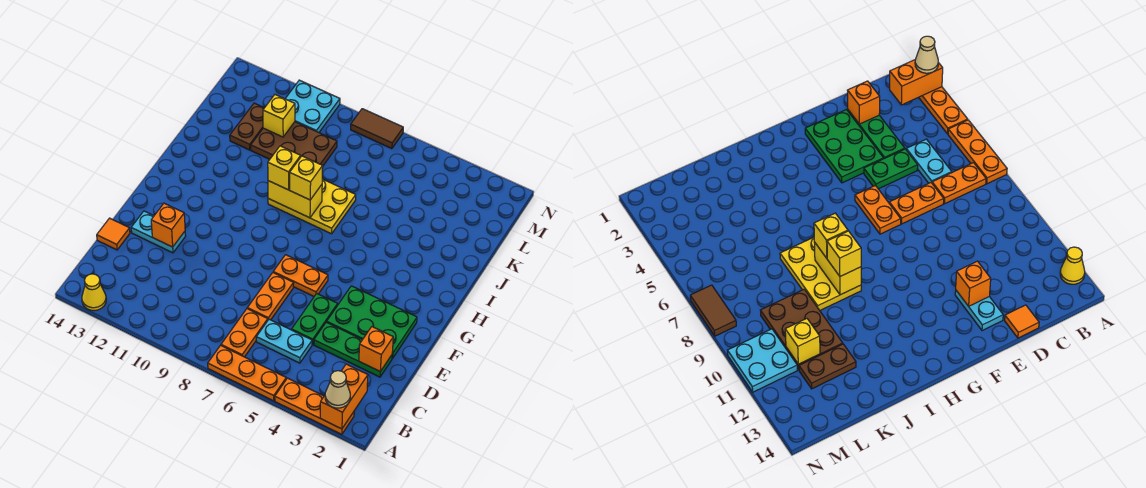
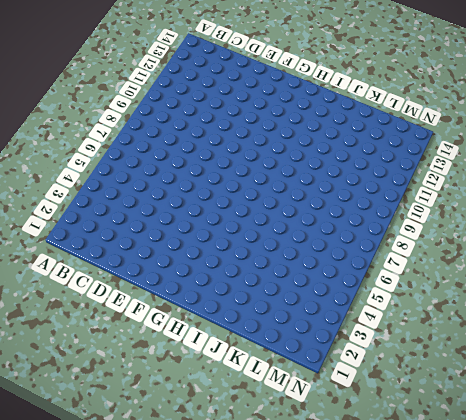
none -> orange plate A2:A4 level 1
none -> orange plate A5:A7 level 1
none -> yellow cone A13 level 1

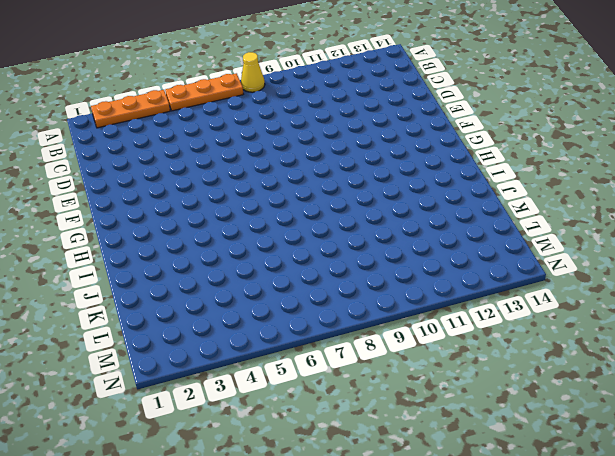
yellow cone A8 level 1 -> yellow cone A13 level 1
none -> orange plate B7:C7 level 1
none -> cyan plate C5:C6 level 1
none -> green plate D2:D4 level 1

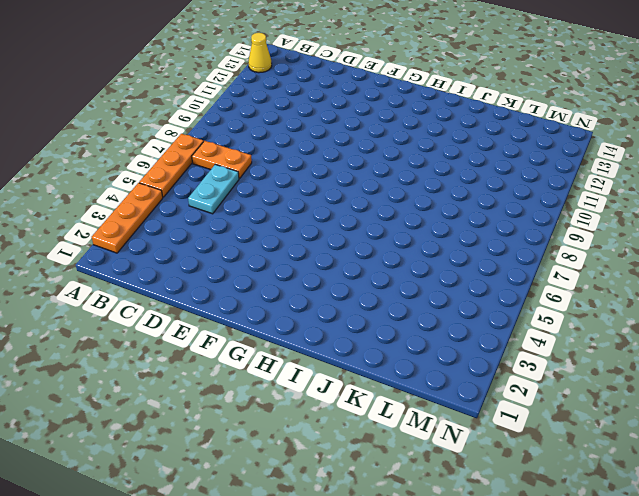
none -> green plate D2:D4 level 1
none -> green plate D5:E5 level 1
none -> orange plate D7:E7 level 1

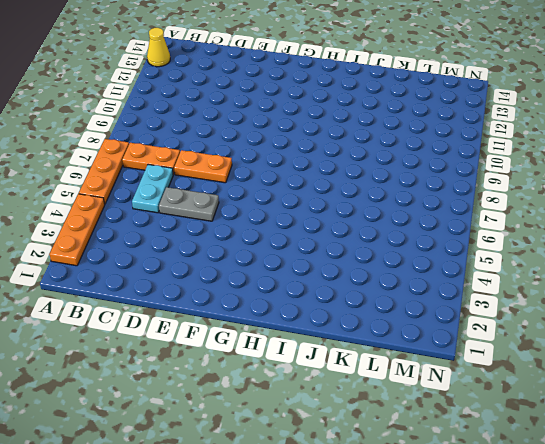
grey plate D5:E5 level 1 -> green plate D5:E5 level 1
none -> green plate D2:D4 level 1
none -> orange tile D14 level 1
none -> green plate E2:F4 level 1

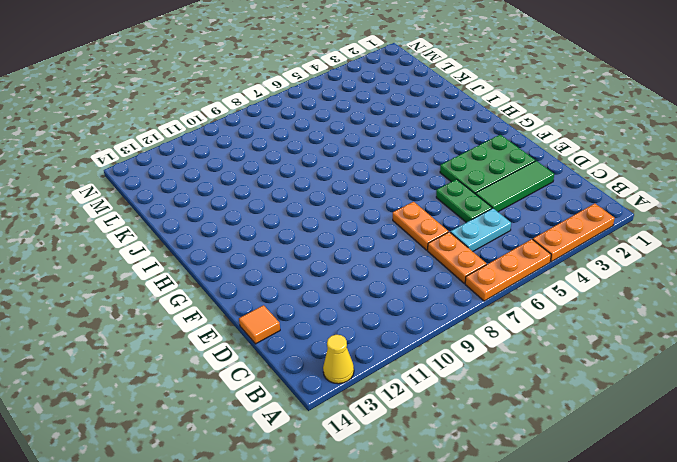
green tile D2:D4 level 1 -> green plate D2:D4 level 1
none -> cyan plate E12:E13 level 1
none -> orange plate F6:F7 level 1
none -> yellow plate I7:J9 level 1

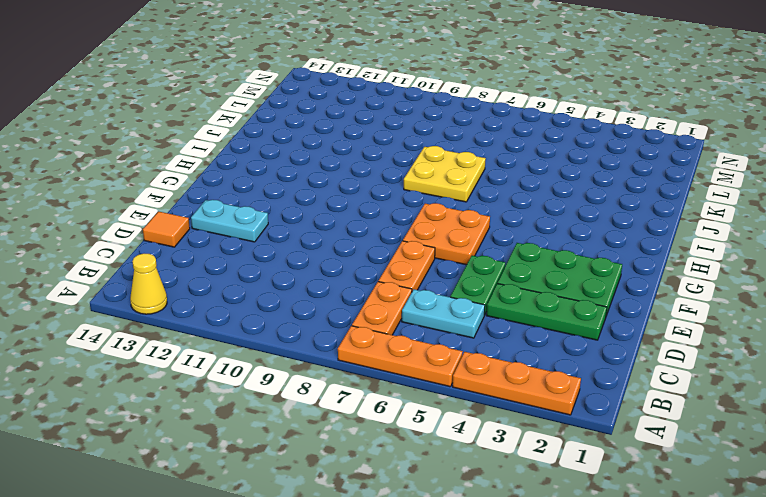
orange plate F6:G7 level 1 -> orange plate F6:F7 level 1
yellow plate I7:J8 level 1 -> yellow plate I7:J9 level 1
none -> brown plate K9:L11 level 1
none -> brown plate K12:L12 level 1
none -> cyan plate M10:N11 level 1

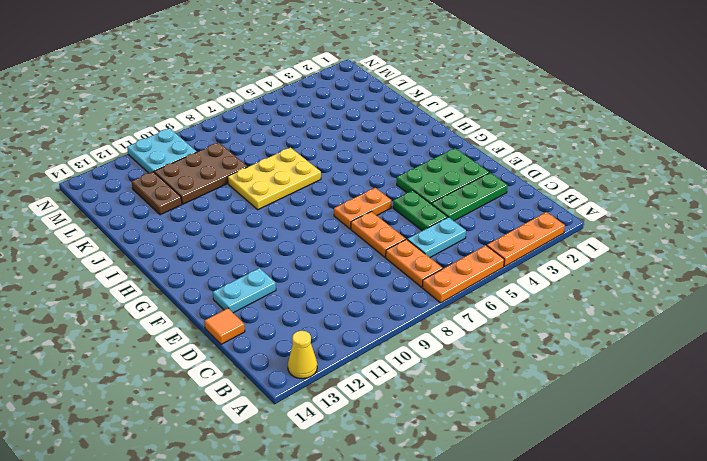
none -> brown tile N7:N8 level 1
none -> orange brick A2:B2 level 2
none -> orange brick D2 level 2

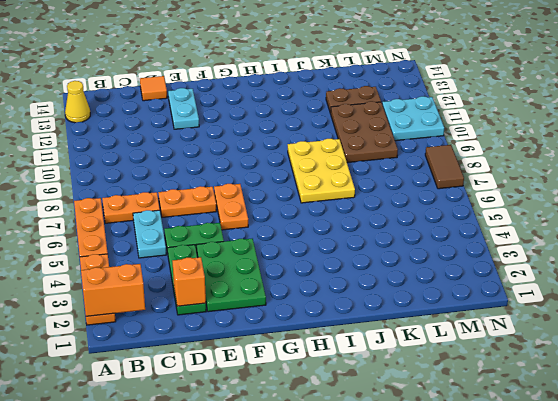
none -> orange brick E12 level 2
none -> yellow brick I8:I9 level 2
none -> yellow brick L11 level 2

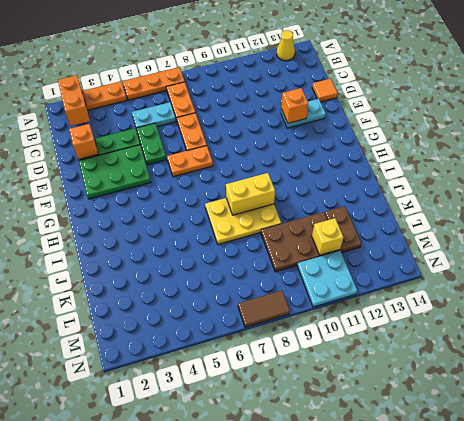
none -> tan cone A2 level 3
none -> yellow brick I8 level 3
none -> yellow brick I9 level 3

